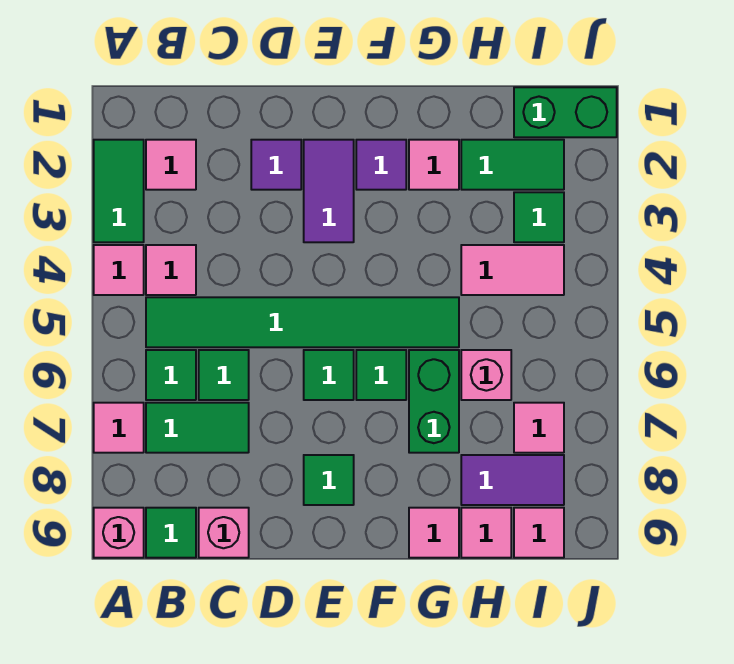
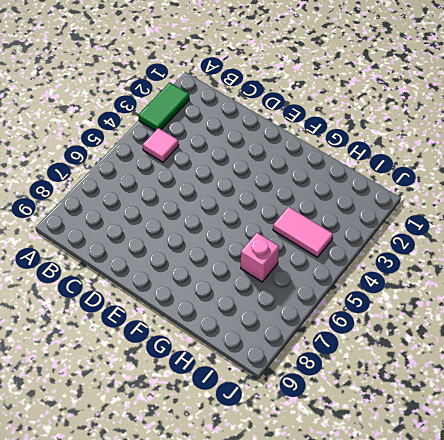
none -> pink tile A4 level 1
none -> pink tile A7 level 1
none -> pink brick A9 level 1
none -> pink tile B2 level 1

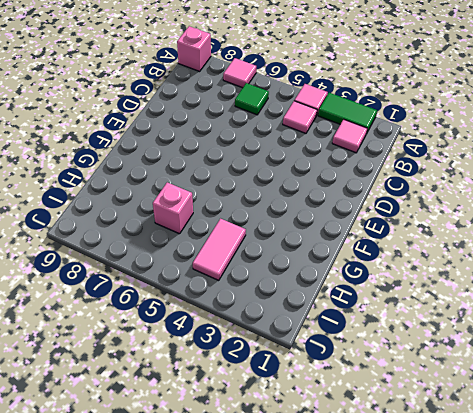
none -> green tile B5:G5 level 1
none -> green tile B7:C7 level 1
none -> green tile B9 level 1
none -> green tile C6 level 1

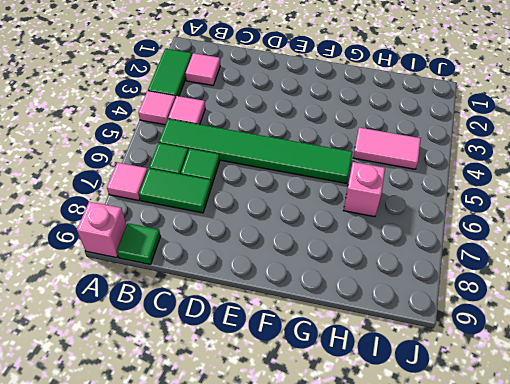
none -> pink brick C9 level 1
none -> purple tile D2 level 1
none -> purple tile E2:E3 level 1
none -> green tile E6 level 1

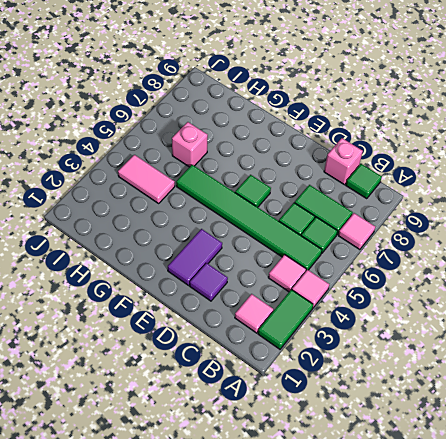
none -> pink brick A9 level 1
none -> green tile E8 level 1
none -> purple tile F2 level 1
none -> green tile F6 level 1

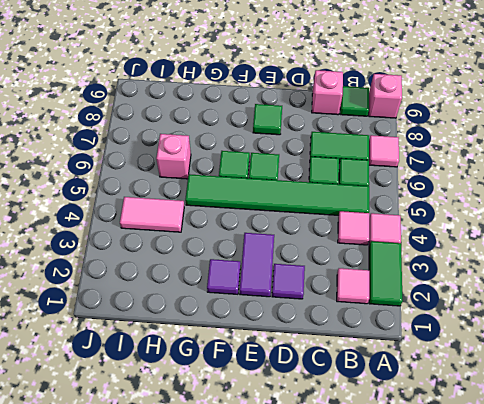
none -> pink tile G2 level 1
none -> green brick G6:G7 level 1
none -> pink tile G9 level 1
none -> green tile H2:I2 level 1

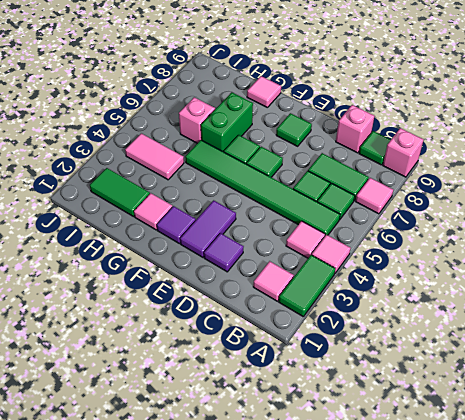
none -> purple tile H8:I8 level 1
none -> pink tile H9 level 1
none -> green brick I1:J1 level 1
none -> green tile I3 level 1

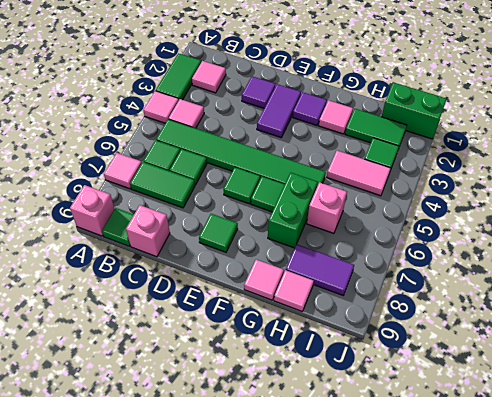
none -> pink tile I7 level 1
none -> pink tile I9 level 1

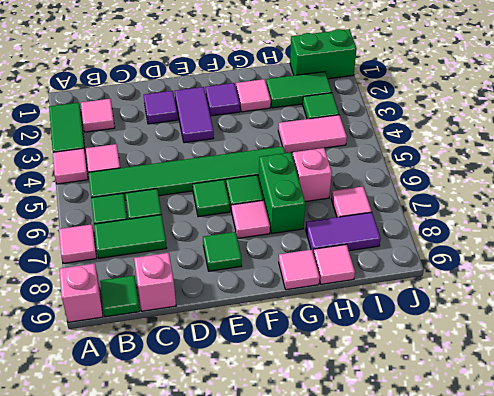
pink tile F7 level 1 -> pink tile I9 level 1

